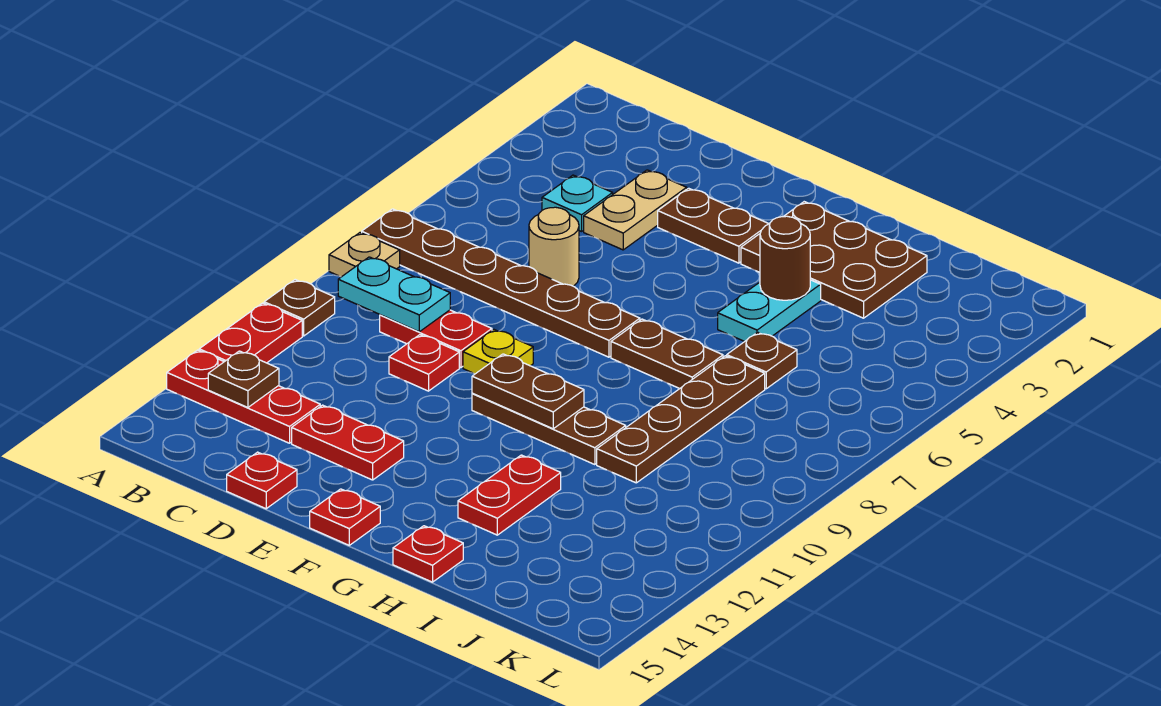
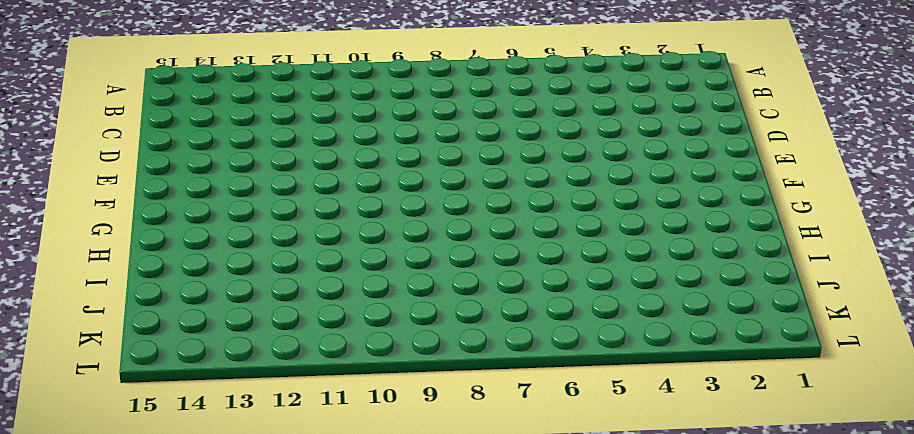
none -> brown plate A7:F7 level 1
none -> tan plate A8 level 1
none -> brown plate A10 level 1

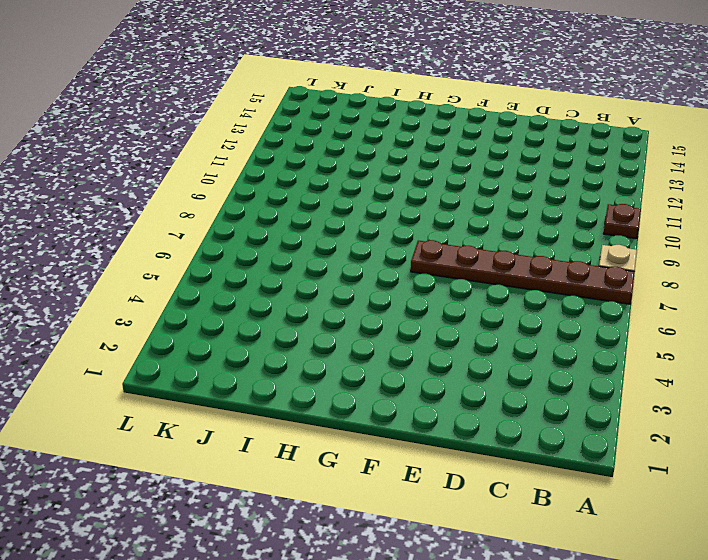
none -> red plate A11:A12 level 1
none -> red plate A13:C13 level 1
none -> cyan plate C4 level 1

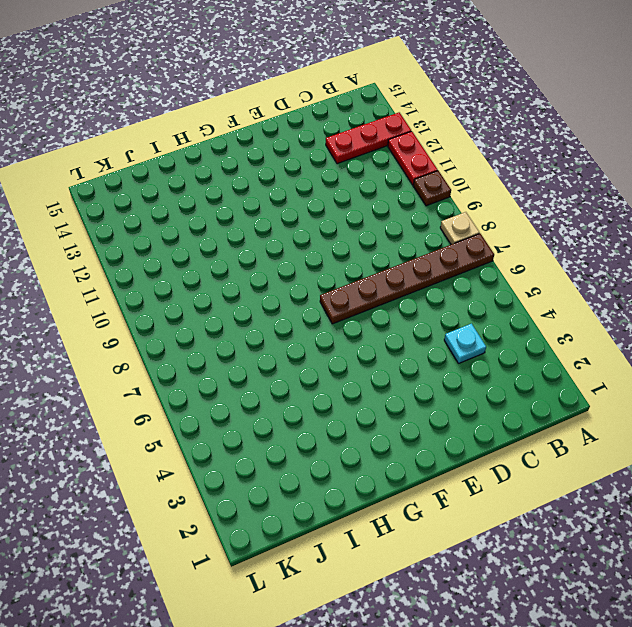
none -> red plate C9:D9 level 1
none -> tan plate D3:D4 level 1
none -> tan round brick D6 level 1

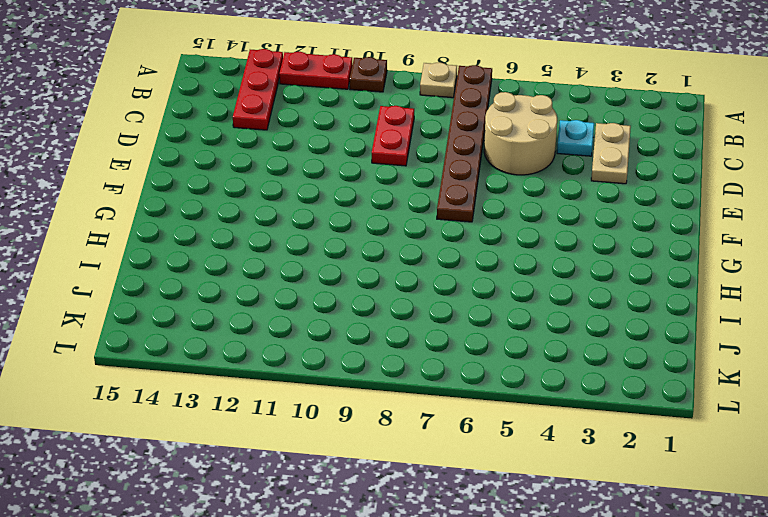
tan plate C3:D3 level 1 -> tan plate D3:D4 level 1
tan round brick C5:D6 level 1 -> tan round brick D6 level 1
none -> red plate D10 level 1
none -> red plate D13:E13 level 1
none -> red plate D15 level 1

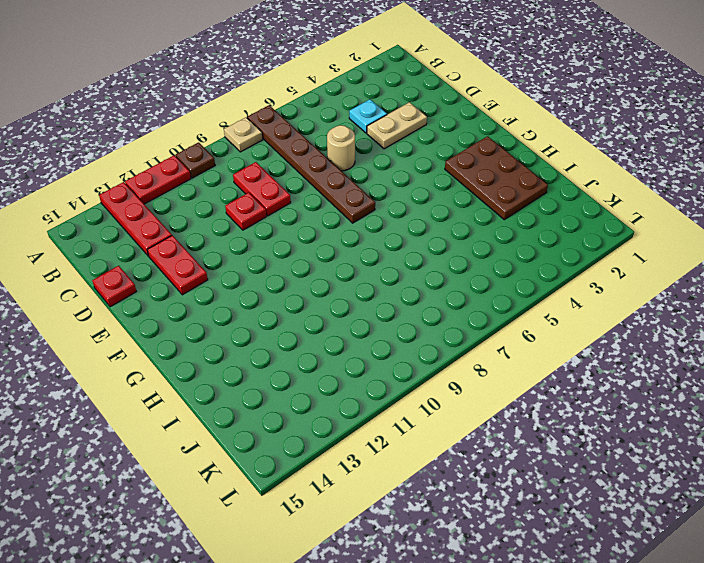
none -> brown plate E3:F3 level 1
none -> yellow plate E9 level 1
none -> brown plate F10:H10 level 1

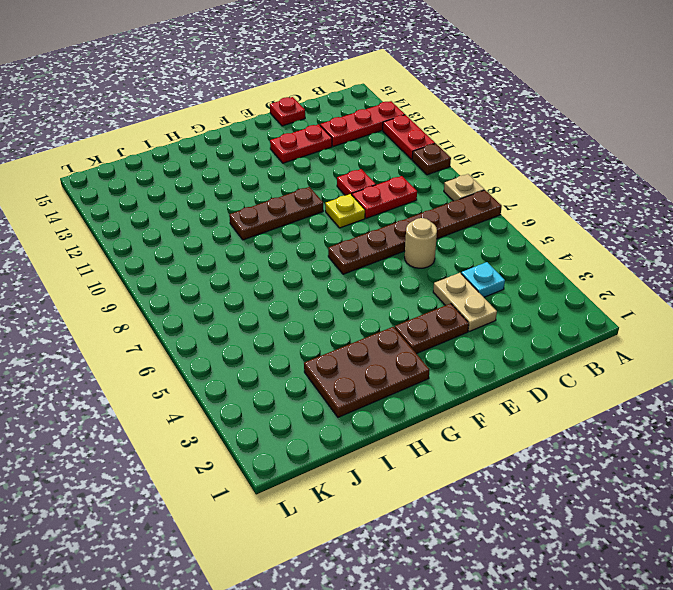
none -> red plate F15 level 1
none -> brown plate G7:H7 level 1
none -> cyan plate H4:H5 level 1

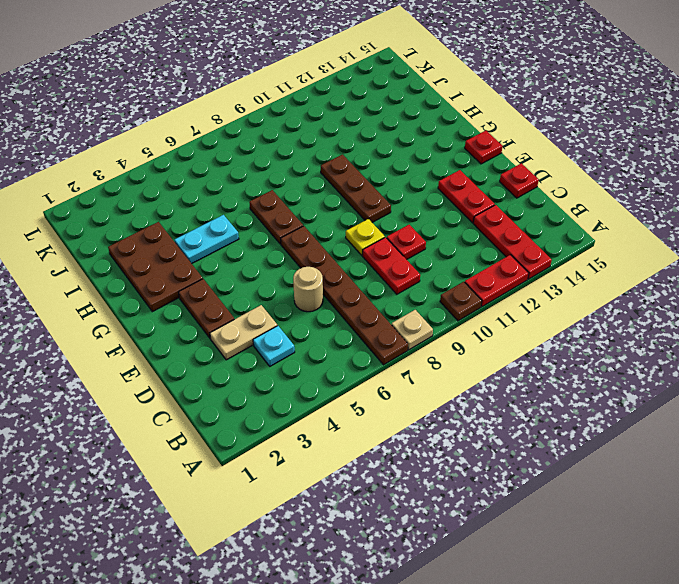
none -> red plate H12:H13 level 1
none -> red plate H15 level 1
none -> brown plate I6 level 1

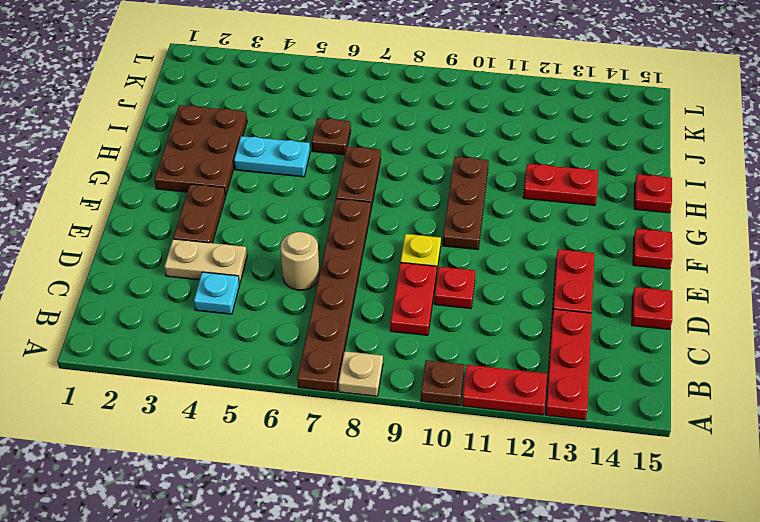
none -> brown plate I7:I10 level 1
none -> cyan plate B9:C9 level 2
none -> brown plate B13 level 2

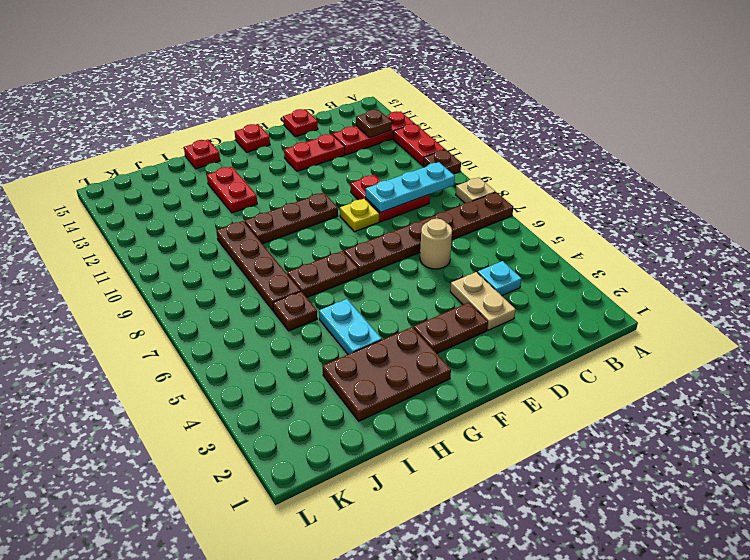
cyan plate B9:D9 level 2 -> cyan plate B9:C9 level 2
none -> brown plate F10:G10 level 2
none -> brown round brick H4 level 2

